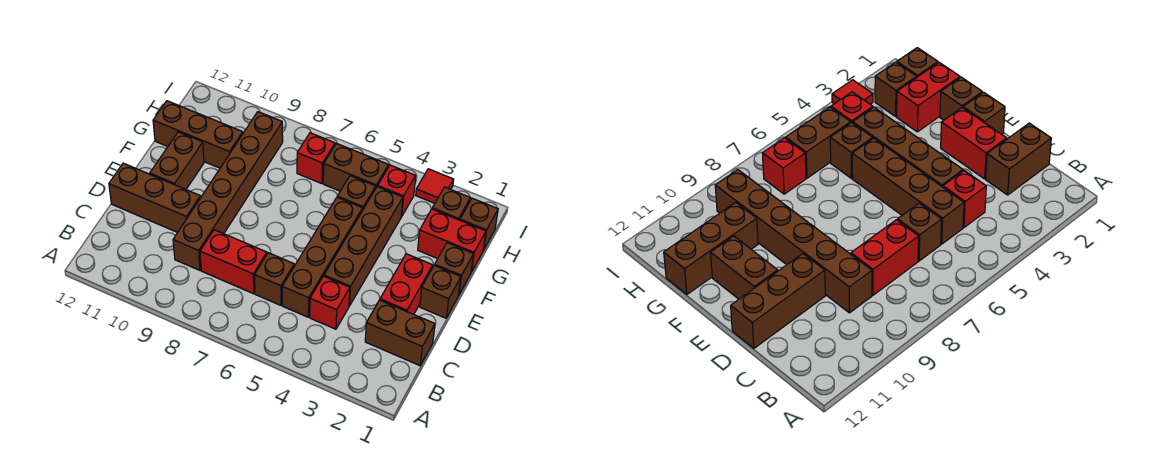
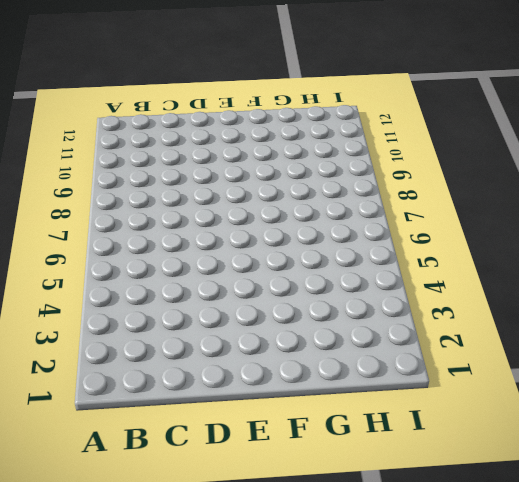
none -> brown brick C1:C2 level 1
none -> red brick C4 level 1
none -> brown brick C5:F5 level 1

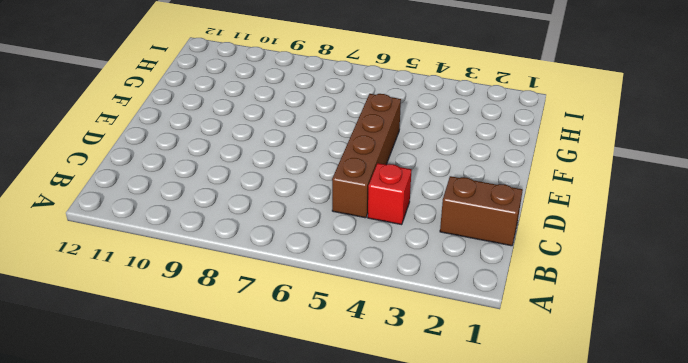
none -> brown brick C6 level 1
none -> red brick C7:C8 level 1
none -> brown brick C9:H9 level 1

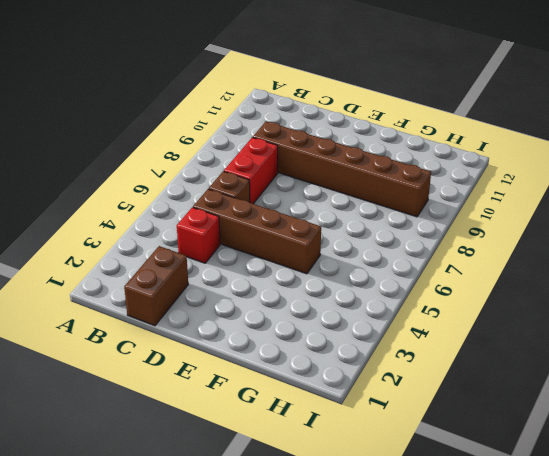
none -> red brick D2:E2 level 1
none -> brown brick D4:G4 level 1
none -> brown brick D10:D12 level 1

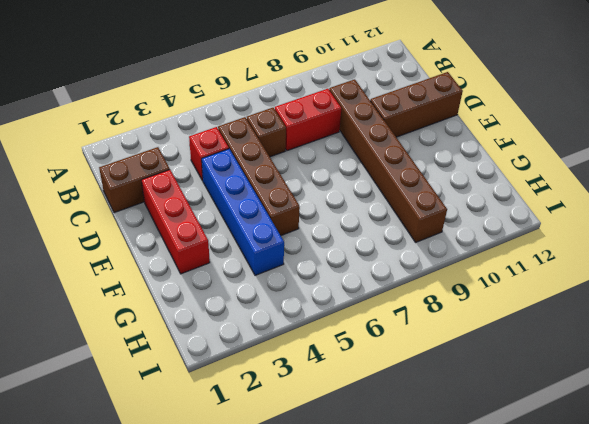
red brick D2:F2 level 1 -> red brick D2:E2 level 1
blue brick D4:G4 level 1 -> brown brick D4:G4 level 1
none -> brown brick E1 level 1
none -> brown brick E11:F11 level 1
none -> brown brick F1 level 1

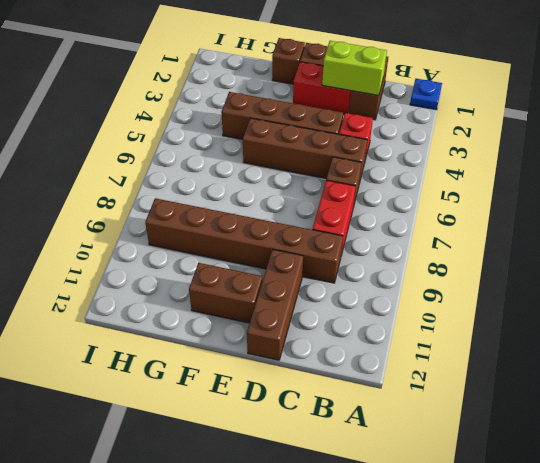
blue plate A1 level 1 -> none
lime brick C2:D2 level 2 -> none
none -> red brick G1:G2 level 1
none -> brown brick G5 level 1
none -> brown brick G10:G12 level 1

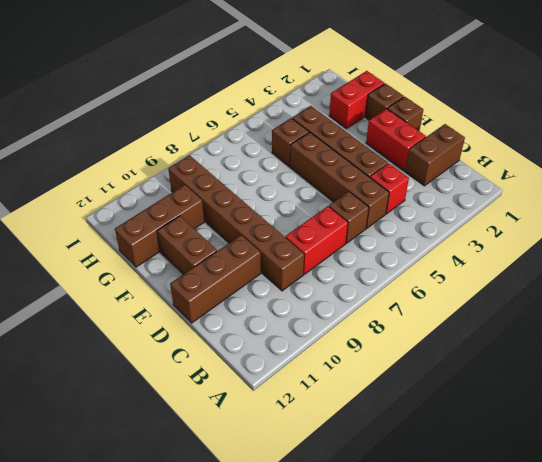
none -> brown brick H1 level 1
none -> brown brick H2 level 1
none -> red brick H4 level 1

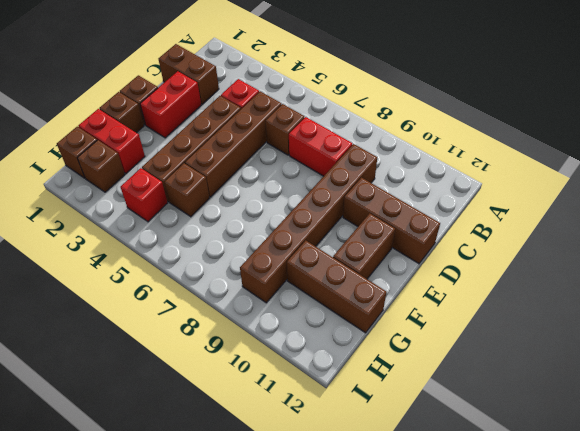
none -> brown brick H5:H6 level 1
none -> red brick H7 level 1
none -> red tile I3 level 1

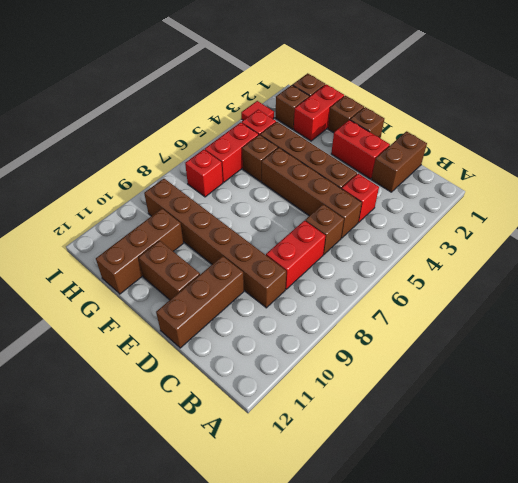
red brick H5:H6 level 1 -> brown brick H5:H6 level 1

